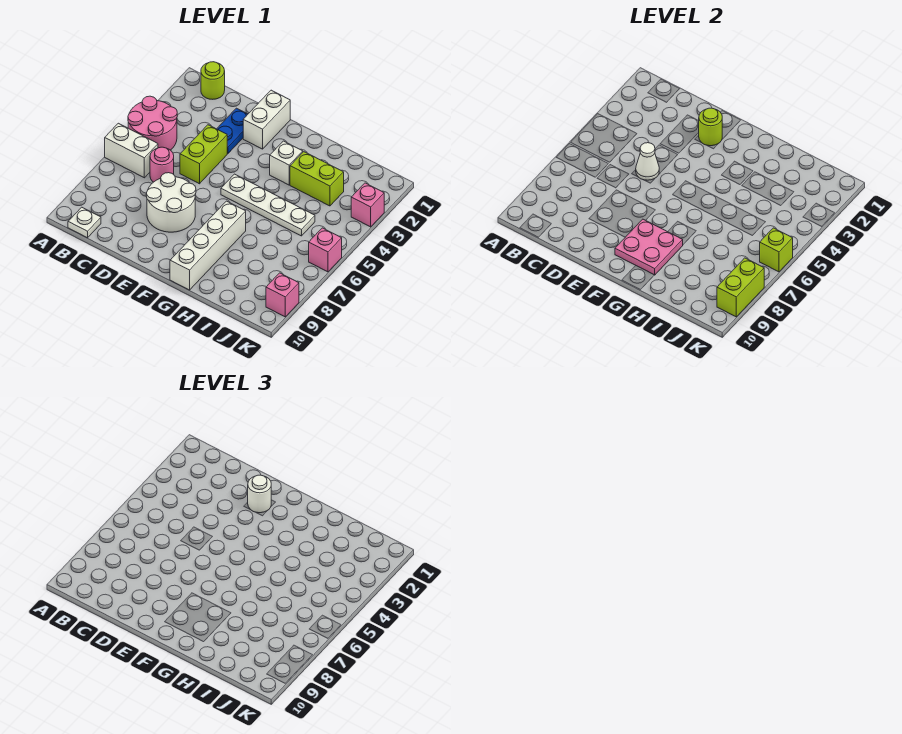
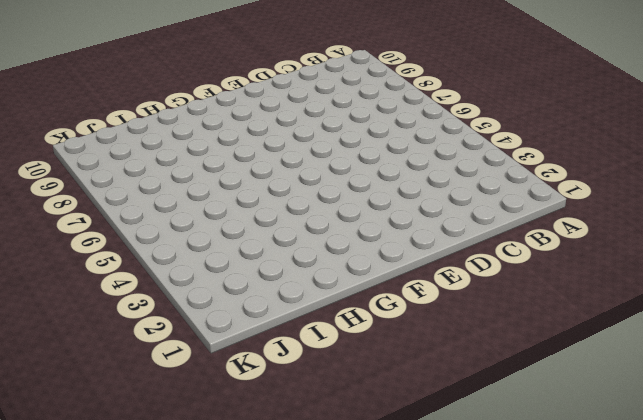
none -> pink round brick A4:B5 level 1
none -> white brick A6:B6 level 1
none -> lime round brick B1 level 1

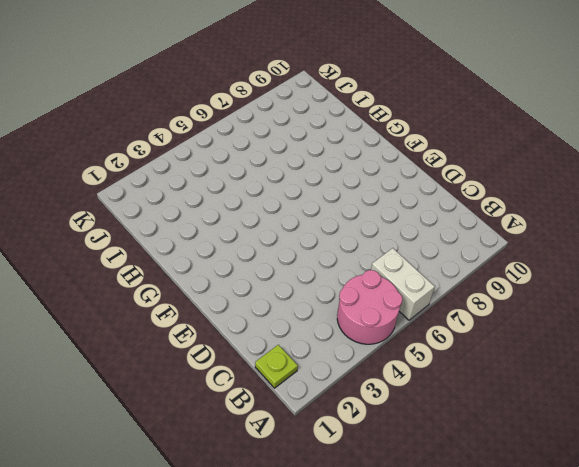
lime plate B1 level 1 -> lime round brick B1 level 1
none -> white plate B10 level 1
none -> pink round brick C6 level 1
none -> blue plate D2:D3 level 1

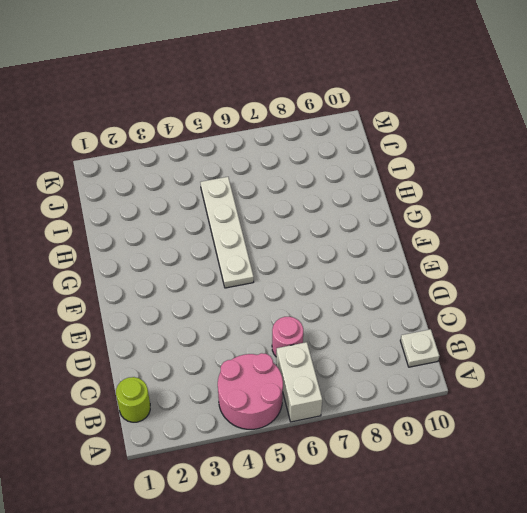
none -> blue plate D2:D3 level 1
none -> lime brick D4:D5 level 1
none -> white round brick D7:E8 level 1

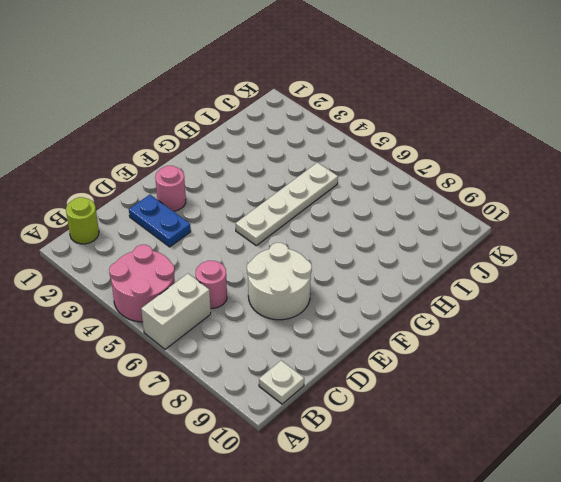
pink round brick E2 level 1 -> white brick E1:E2 level 1
none -> lime brick D4:D5 level 1
none -> white brick G3 level 1
none -> white brick G7:G10 level 1

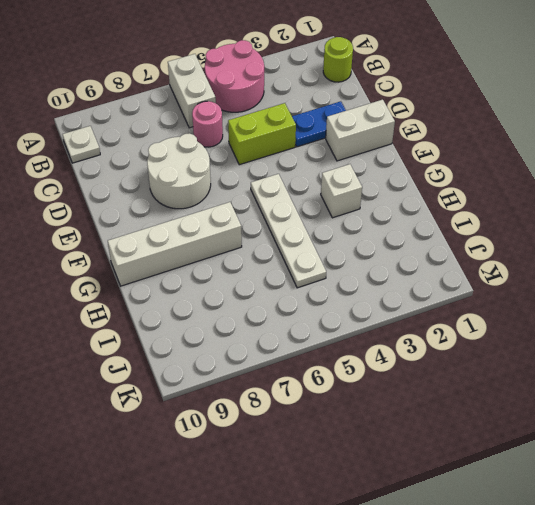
none -> lime brick H3:I3 level 1
none -> pink brick K3 level 1
none -> pink brick K6 level 1

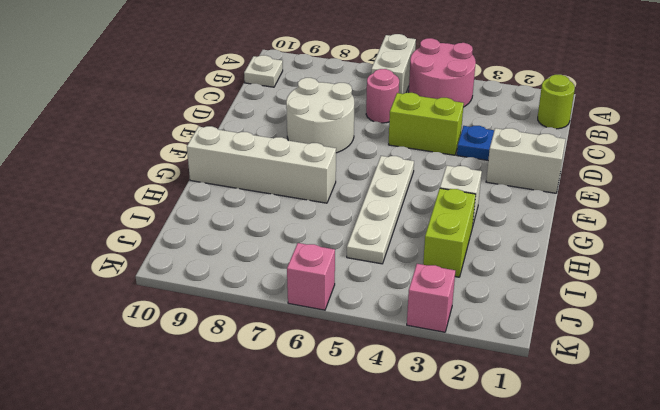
none -> pink brick K9 level 1
none -> white cone D5 level 2
none -> lime round brick E2 level 2

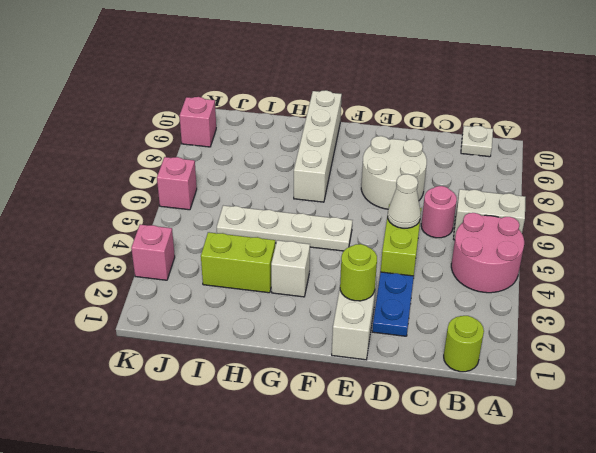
none -> pink plate F8:G9 level 2
none -> lime brick K6 level 2
none -> lime brick K8:K9 level 2

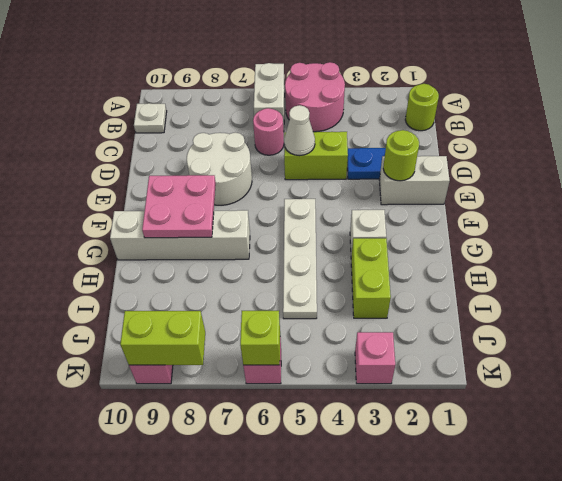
none -> white round brick E2 level 3

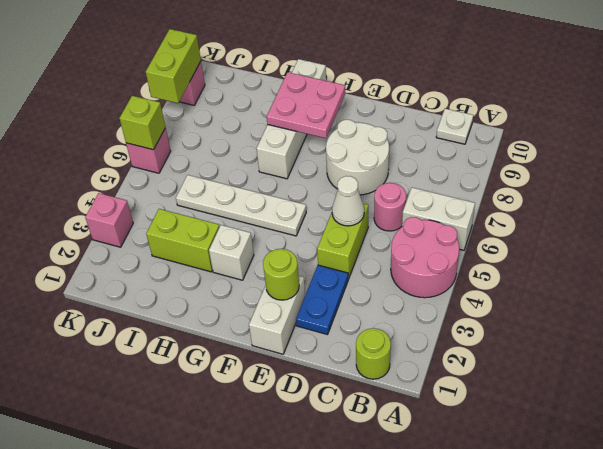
none -> white round brick E2 level 3

